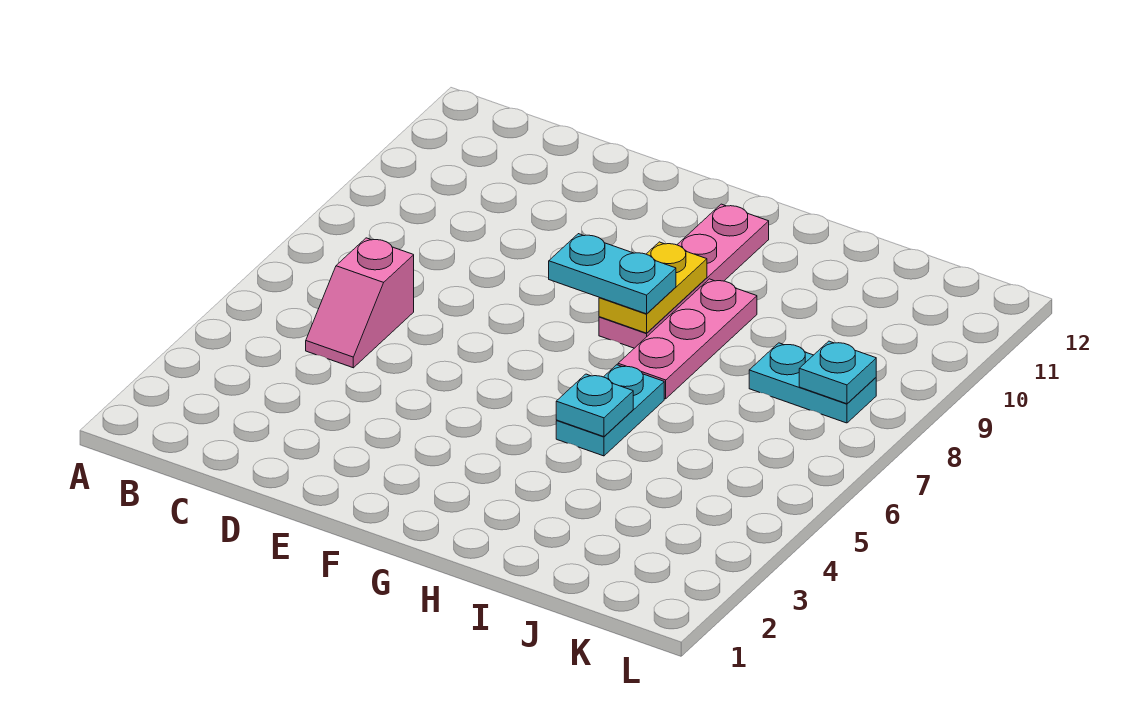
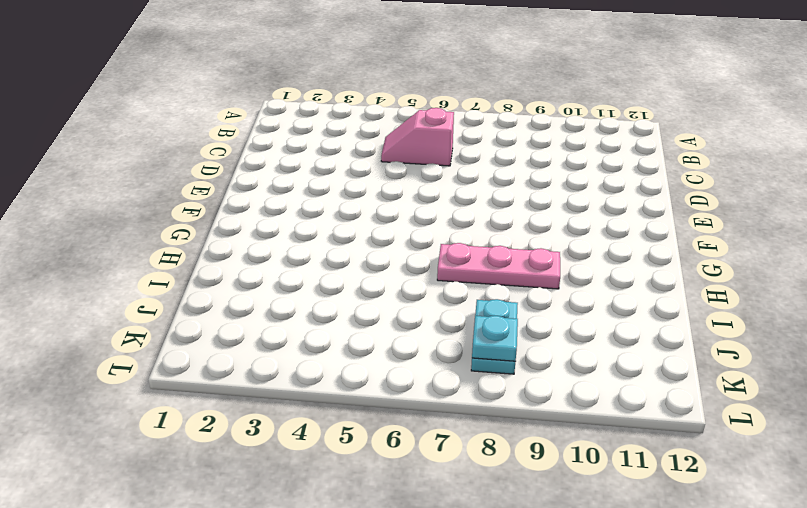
none -> pink plate G8:G11 level 1
none -> cyan plate H5:H6 level 1

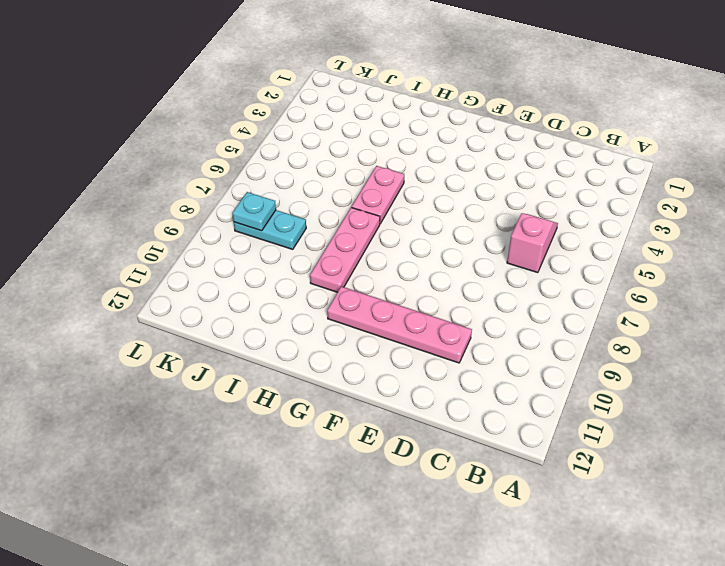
pink plate D10:G10 level 1 -> pink plate G8:G11 level 1
pink plate H5:H6 level 1 -> cyan plate H5:H6 level 1
none -> yellow plate G8:G9 level 2
none -> cyan plate H5 level 2

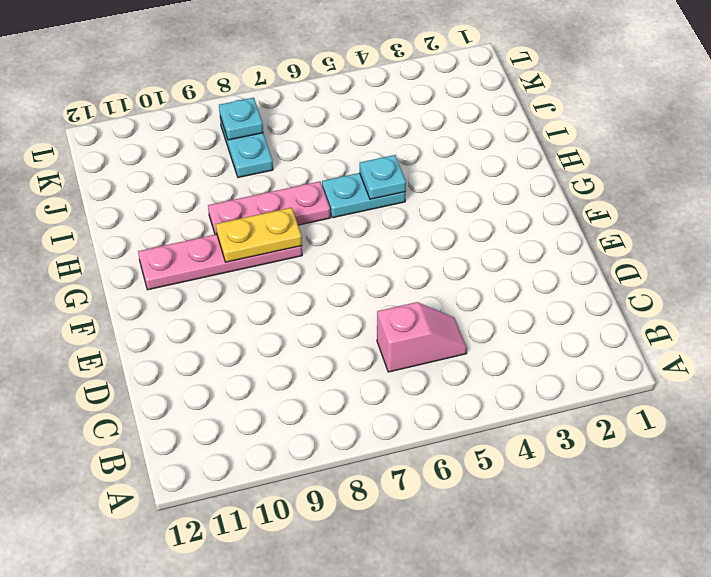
none -> cyan plate F8:G8 level 3

